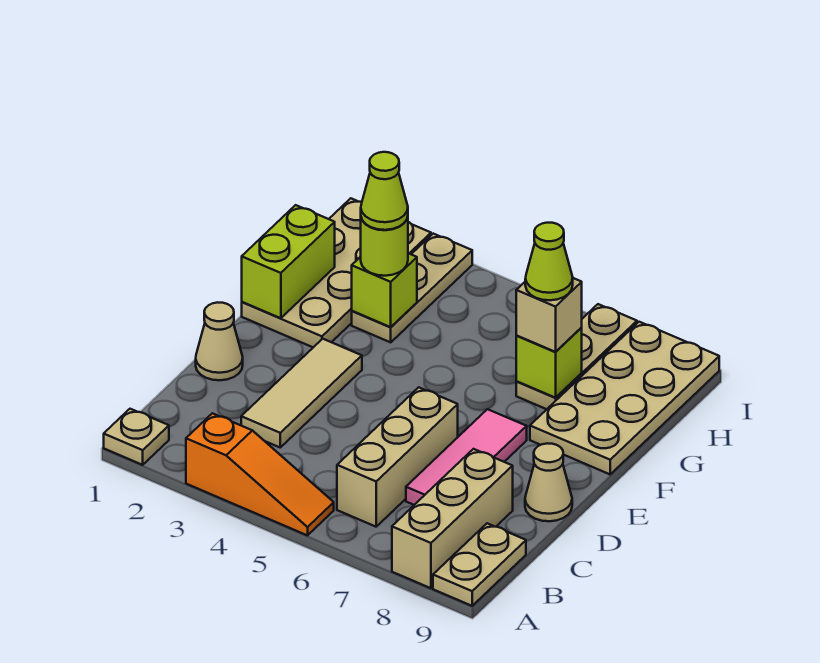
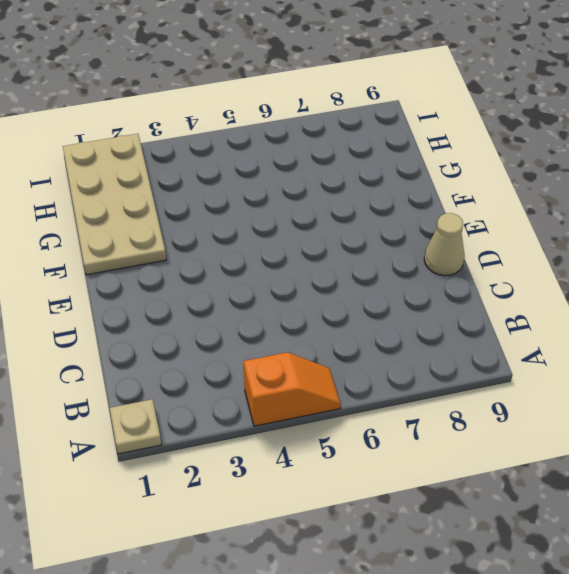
orange slope A4:A5 level 1 top 4 -> orange slope A3:A5 level 1 top 3
none -> tan brick A8:C8 level 1
none -> tan plate A9:B9 level 1
none -> tan brick B6:D6 level 1

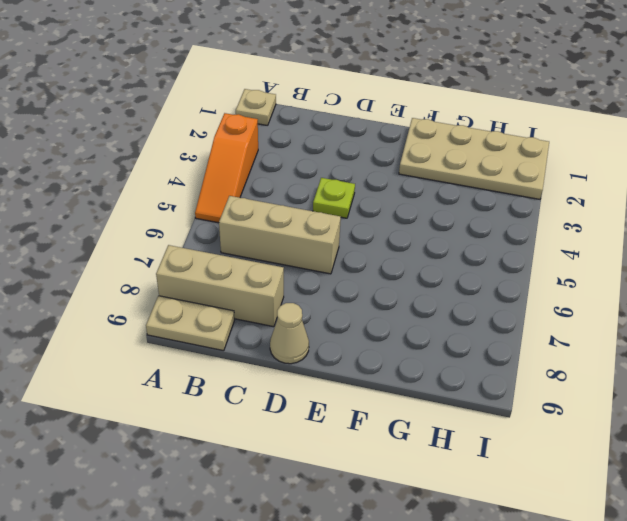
lime plate D4 level 1 -> none
none -> tan tile C3:E3 level 1
none -> pink tile C7:E7 level 1
none -> tan cone D1 level 1

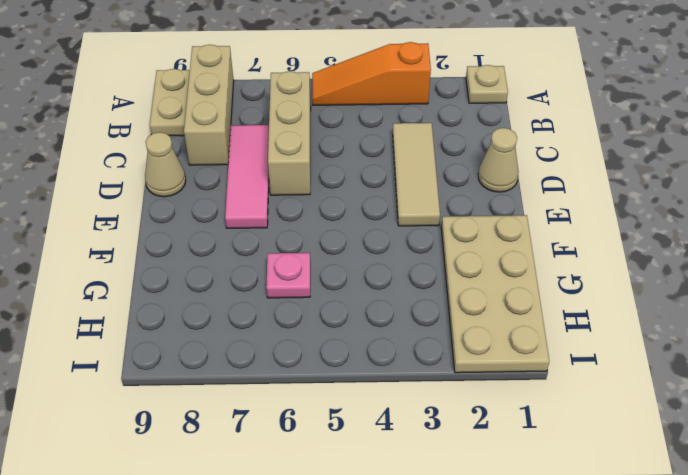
pink plate G6 level 1 -> none
none -> tan plate F8:I9 level 1
none -> tan plate G3:I3 level 1
none -> tan plate G7:I7 level 1

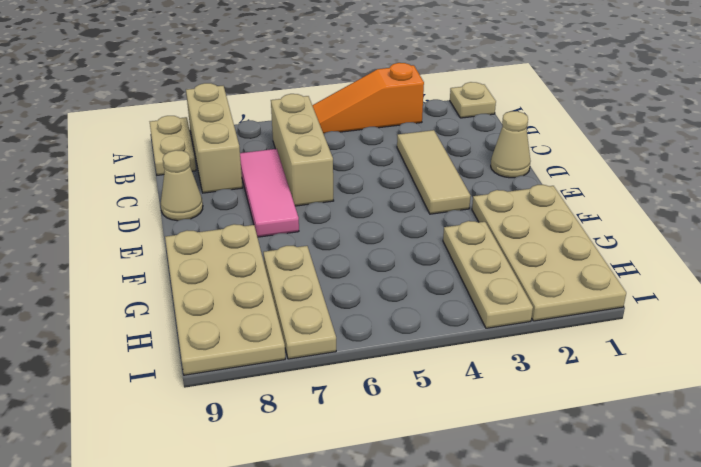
none -> lime brick F1:G1 level 2
none -> lime brick G3 level 2
none -> lime brick G7 level 2

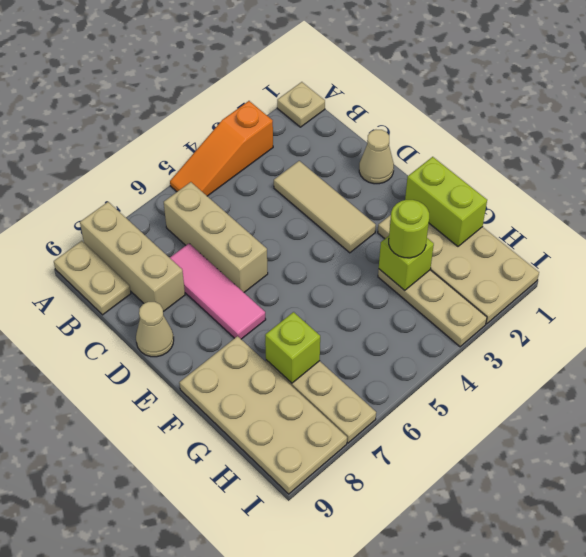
none -> tan brick G7 level 3
none -> lime cone G3 level 4
none -> lime cone G7 level 4

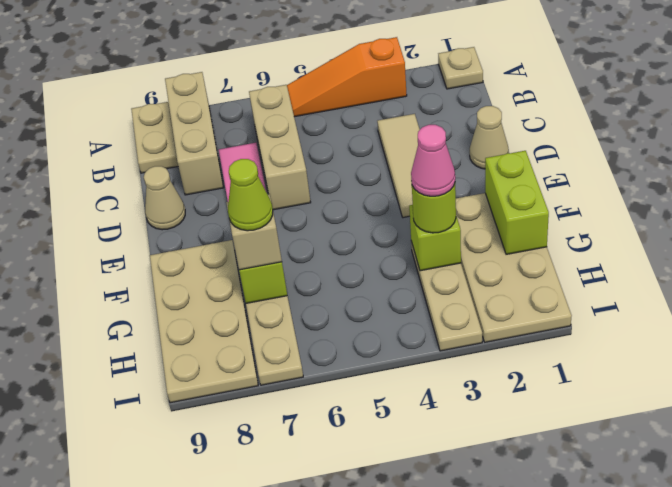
pink cone G3 level 4 -> lime cone G3 level 4

